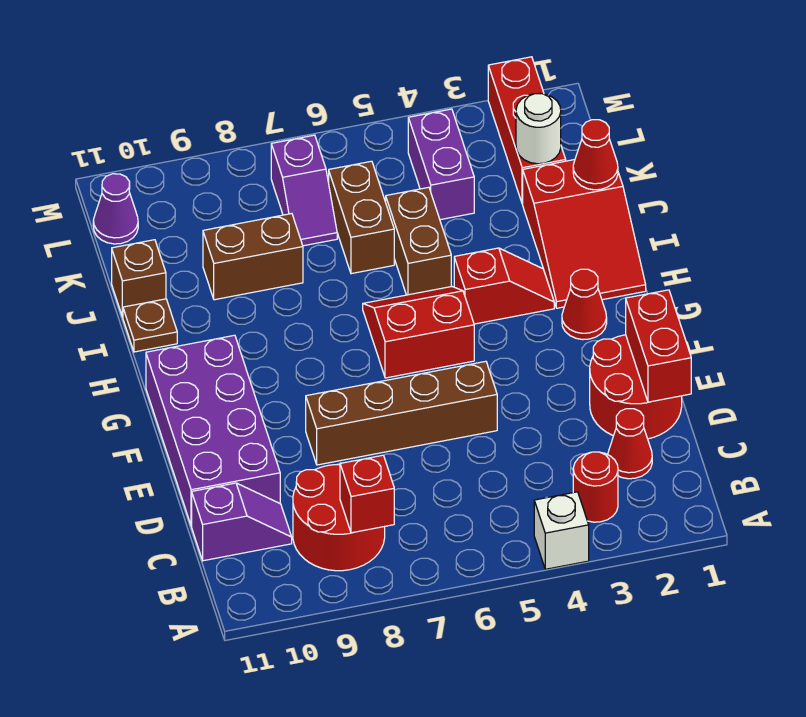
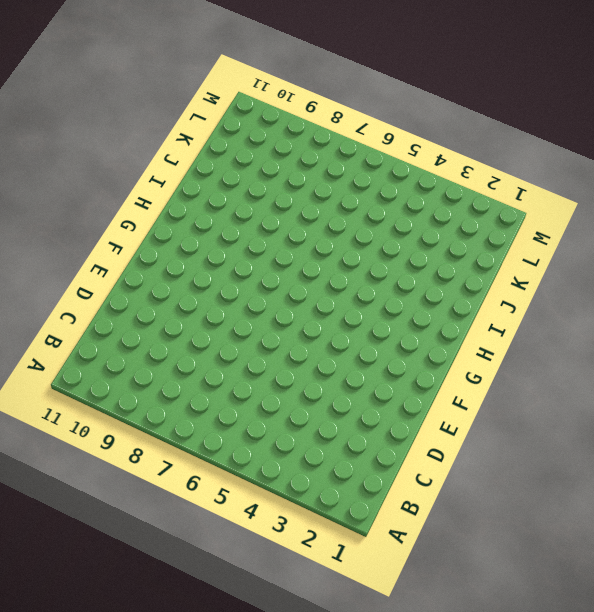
none -> white brick A4 level 1
none -> red round brick B3 level 1
none -> red round brick B8:C9 level 1

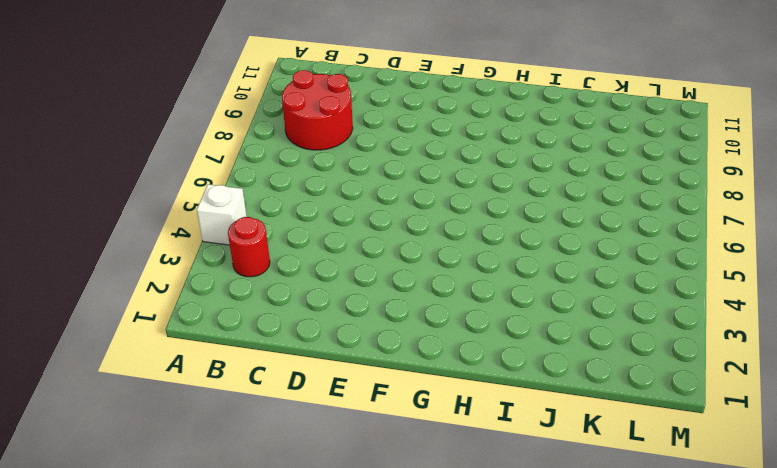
none -> red cone C2 level 1
none -> purple slope C10:C11 level 1 top 11
none -> red round brick D1:E2 level 1

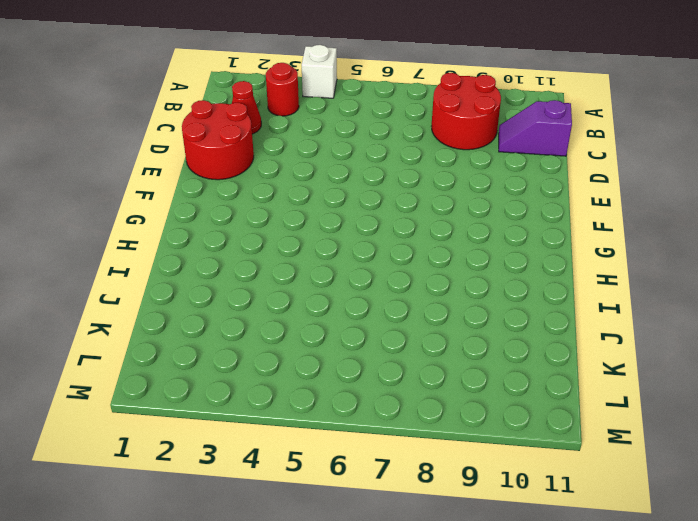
none -> purple brick D10:G11 level 1
none -> brown brick E5:E8 level 1
none -> red cone G2 level 1

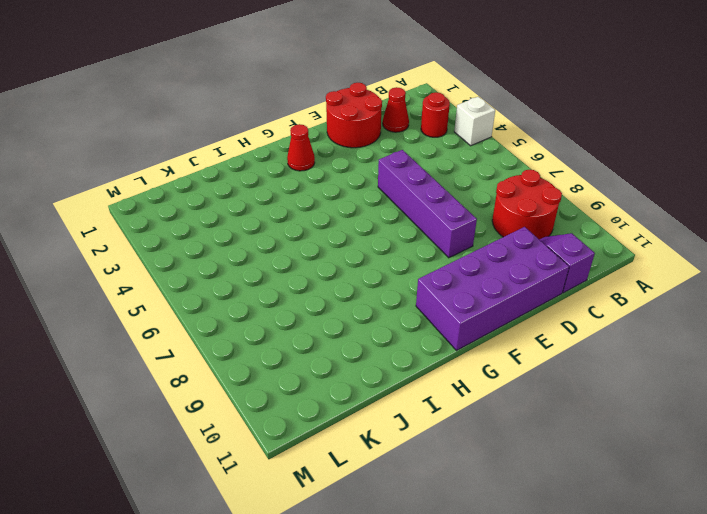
purple brick E5:E8 level 1 -> brown brick E5:E8 level 1
none -> red slope G5:H6 level 1 top G
none -> red slope H1:J2 level 1 top J
none -> red slope H3:H4 level 1 top 4

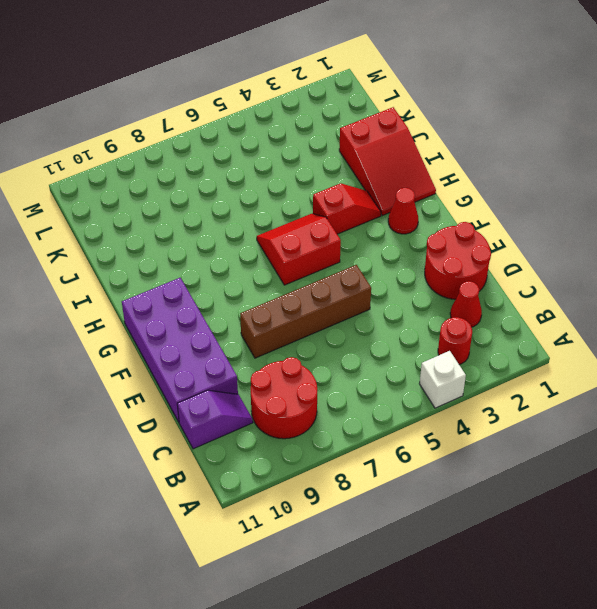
none -> brown brick I5:J5 level 1
none -> brown plate I11 level 1
none -> brown brick J6:K6 level 1

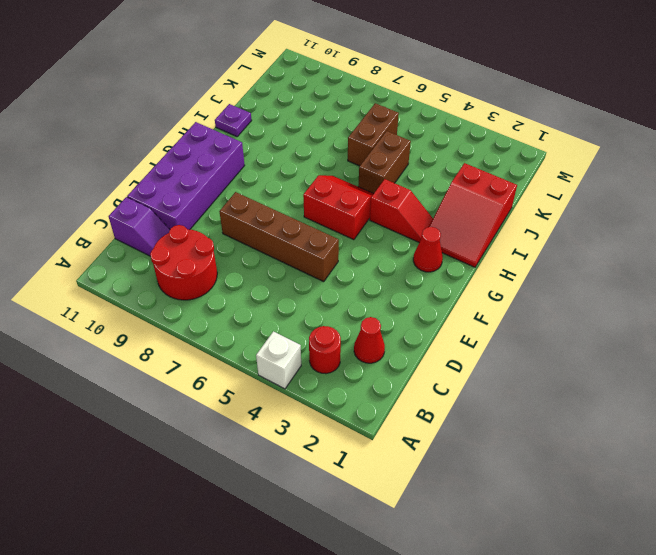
purple plate I11 level 1 -> brown plate I11 level 1
none -> red round brick D1:E2 level 1
none -> brown brick J8:J9 level 1
none -> brown brick J11 level 1

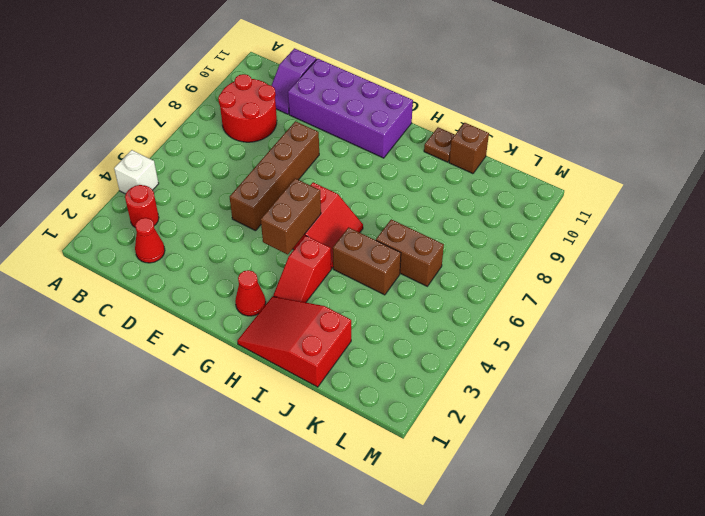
brown brick G4:G5 level 2 -> brown brick J8:J9 level 1
none -> red round brick D1:E2 level 1
none -> red brick K2:M2 level 1
none -> purple brick K4:L4 level 1

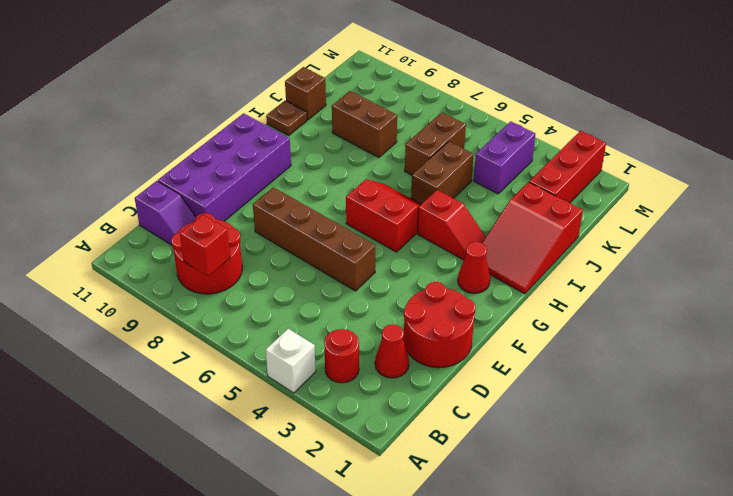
none -> purple slope K7:L7 level 1 top L
none -> purple cone L11 level 1
none -> red brick D1:E1 level 2

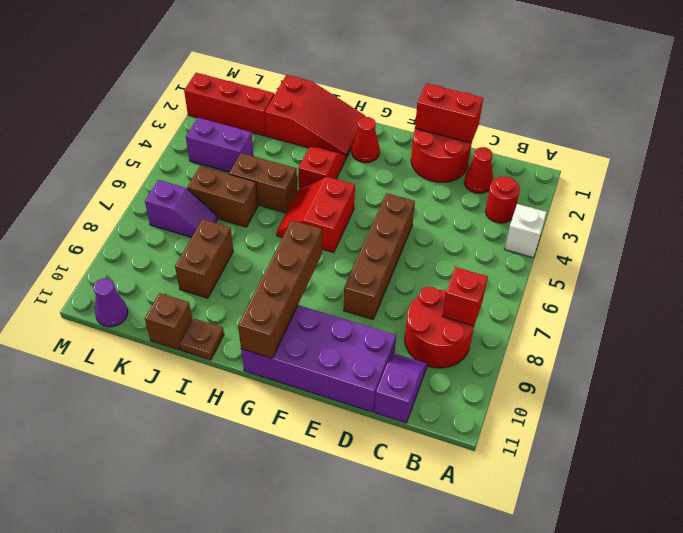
brown brick G8:G11 level 2 -> none
none -> red cone J1 level 2
none -> white round brick K2 level 2

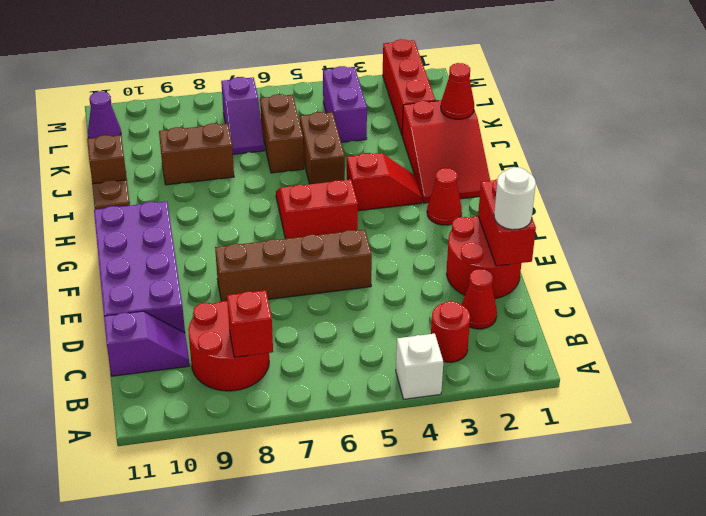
white round brick D1 level 3 -> white round brick K2 level 2

